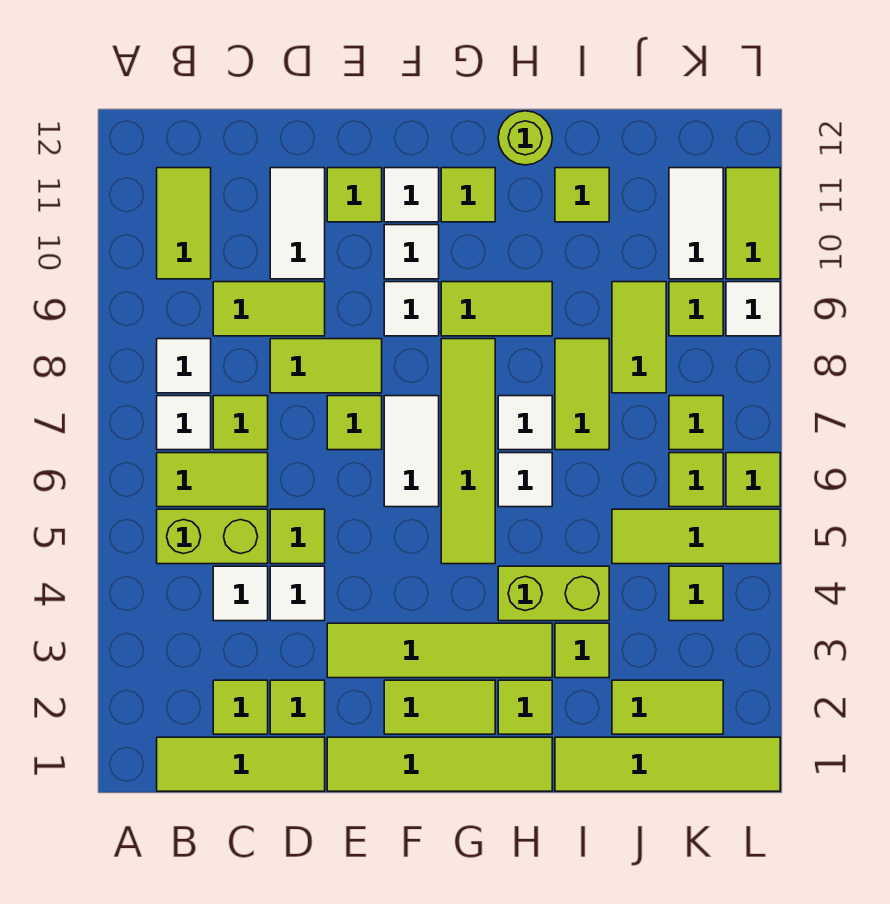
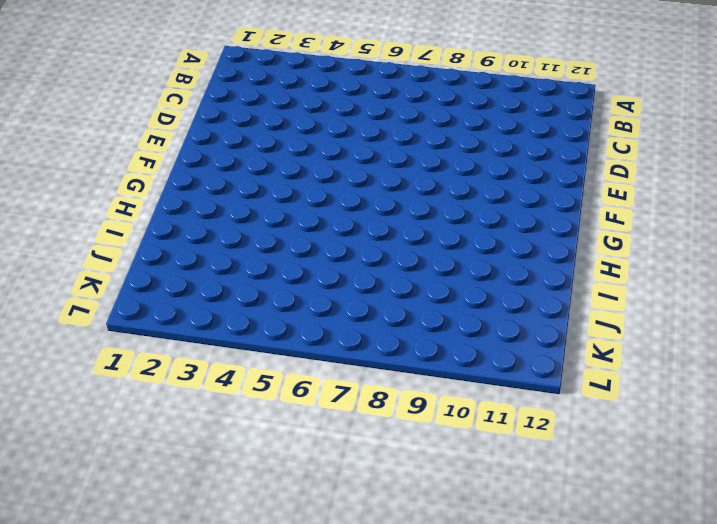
none -> lime tile B1:D1 level 1
none -> lime brick B5:C5 level 1
none -> lime tile B6:C6 level 1
none -> white tile B7 level 1

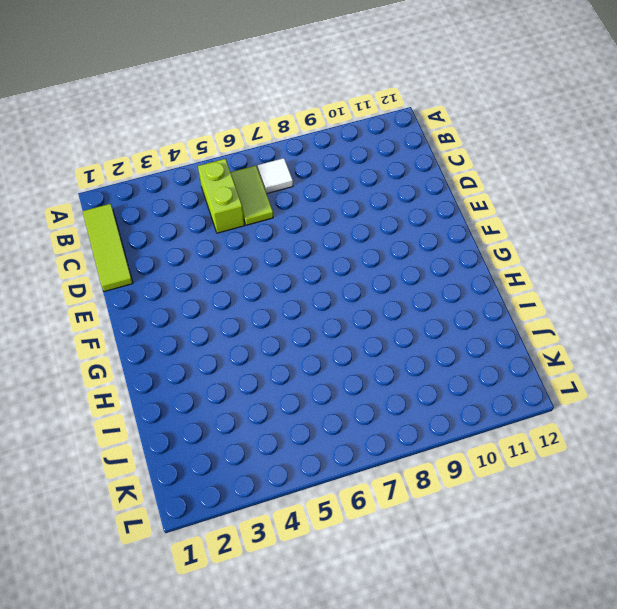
none -> white tile B8 level 1
none -> lime tile B10:B11 level 1
none -> lime tile C2 level 1
none -> white tile C4 level 1

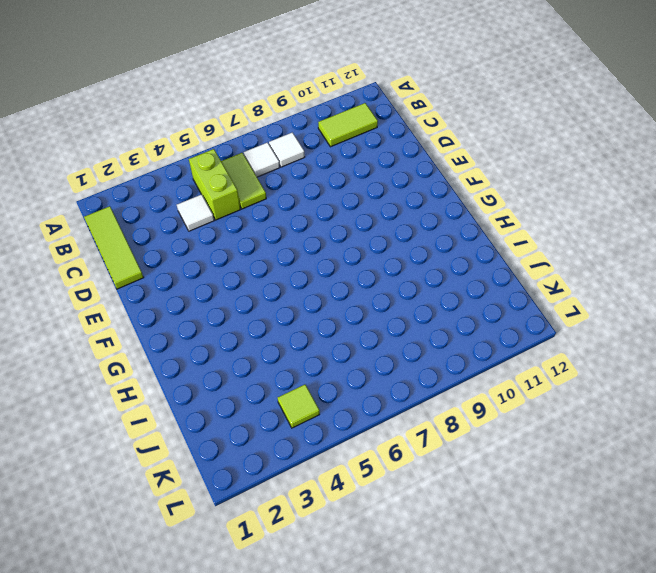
none -> lime tile C2 level 1
none -> lime tile C7 level 1
none -> lime tile C9:D9 level 1
none -> lime tile D2 level 1

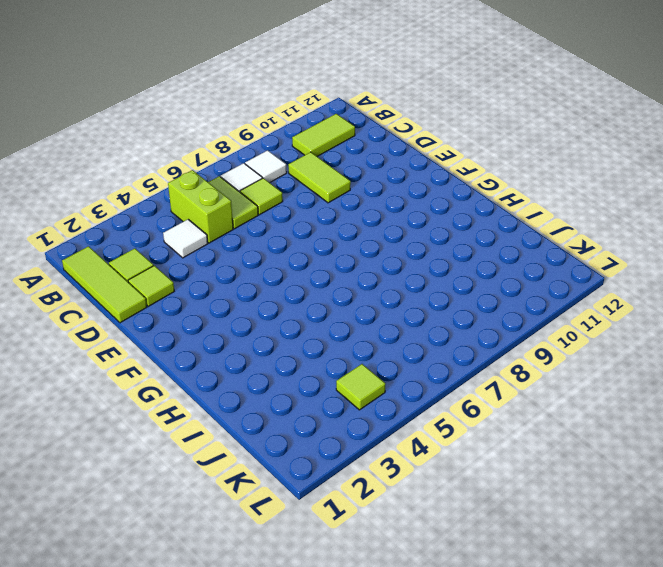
none -> white tile D4 level 1
none -> lime tile D5 level 1
none -> lime tile D8:E8 level 1
none -> white tile D10:D11 level 1

